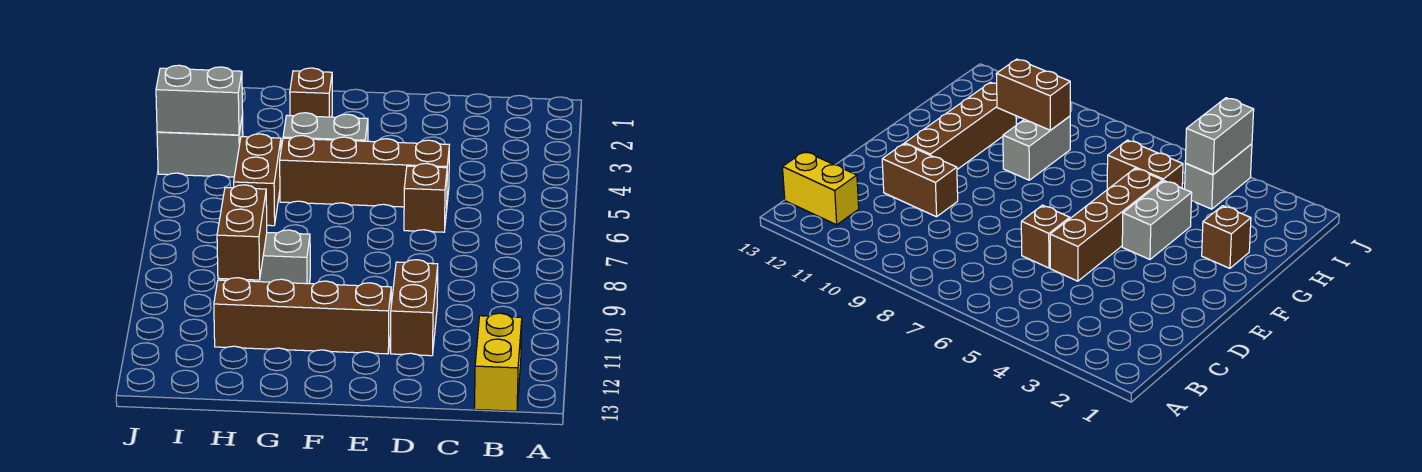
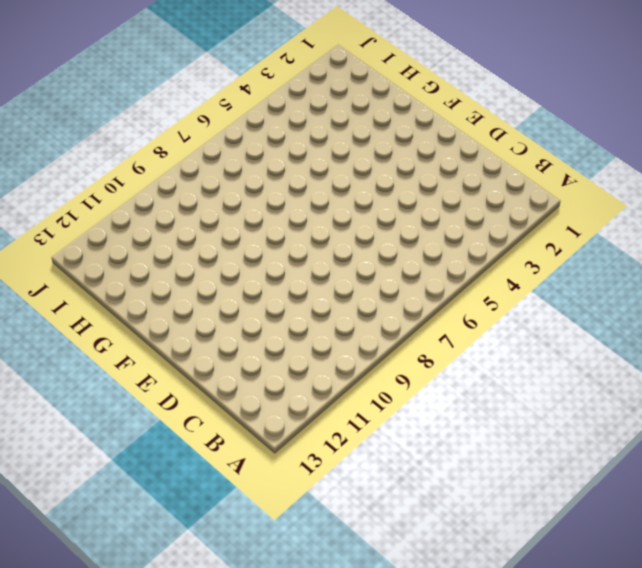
none -> yellow brick B12:B13 level 1
none -> brown brick D5:G5 level 1
none -> brown brick D6 level 1

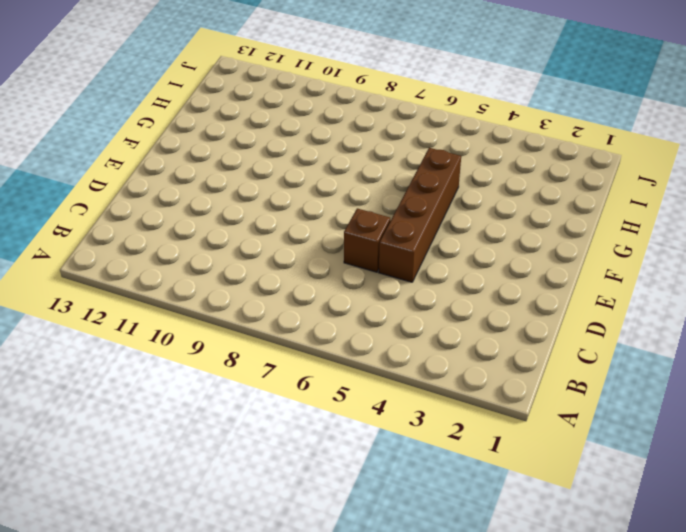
none -> yellow brick B12:B13 level 1
none -> brown brick D10:D11 level 1
none -> brown brick E11:H11 level 1

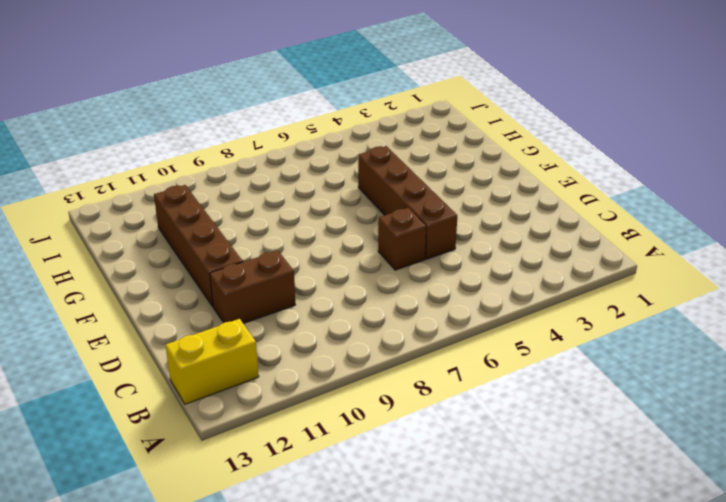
none -> grey brick F4:G4 level 1
none -> brown brick G2 level 1
none -> grey brick G9:H9 level 1

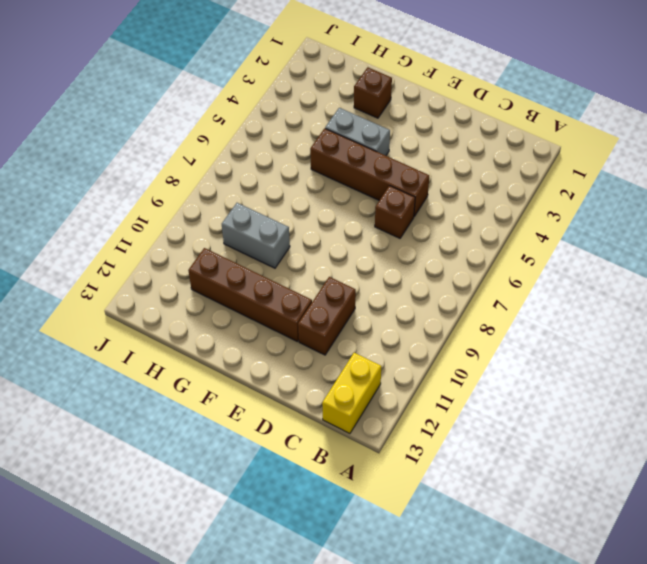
none -> brown brick H5:H6 level 1
none -> grey brick I4:J4 level 1
none -> brown brick H9:H10 level 2

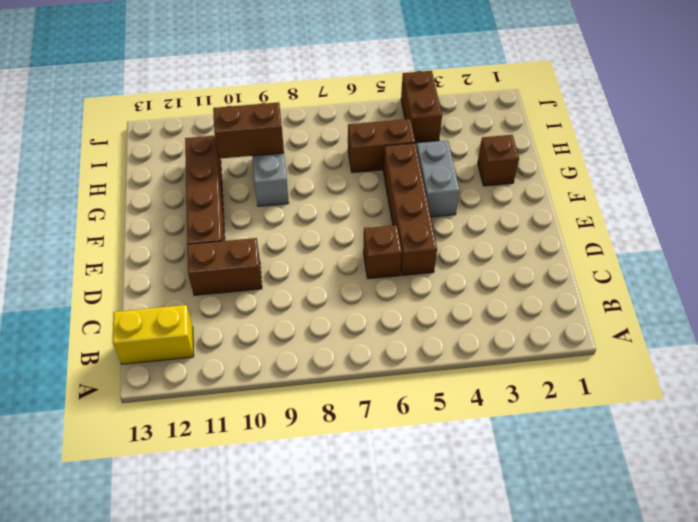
brown brick I4:J4 level 1 -> grey brick I4:J4 level 1
none -> grey brick I4:J4 level 2

